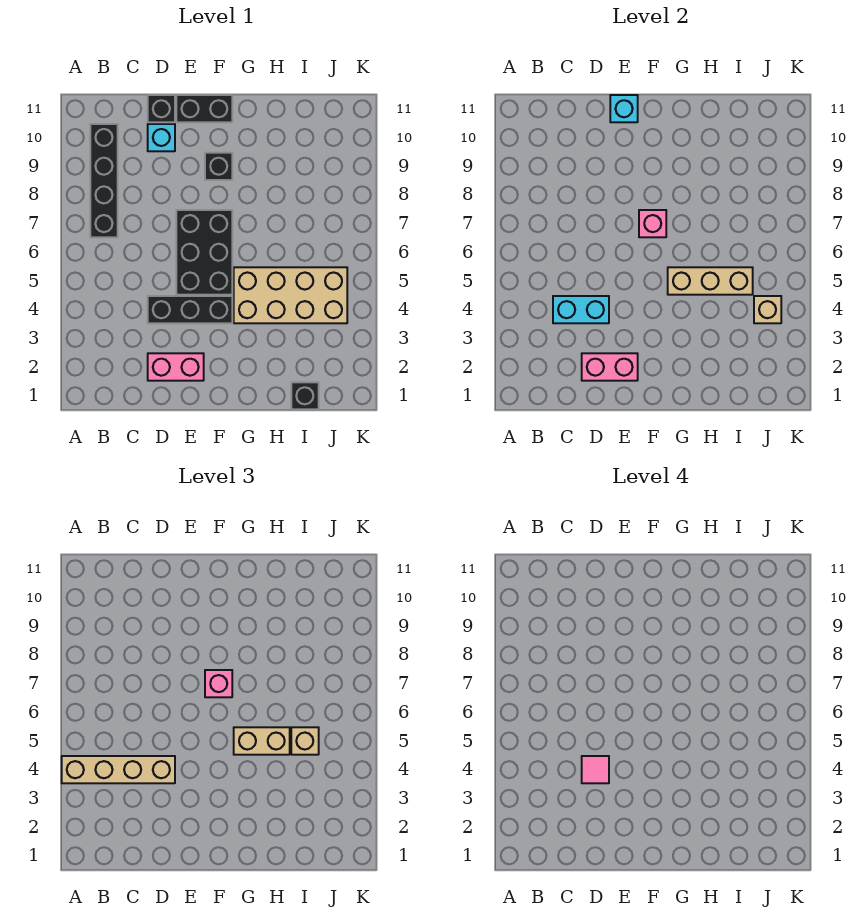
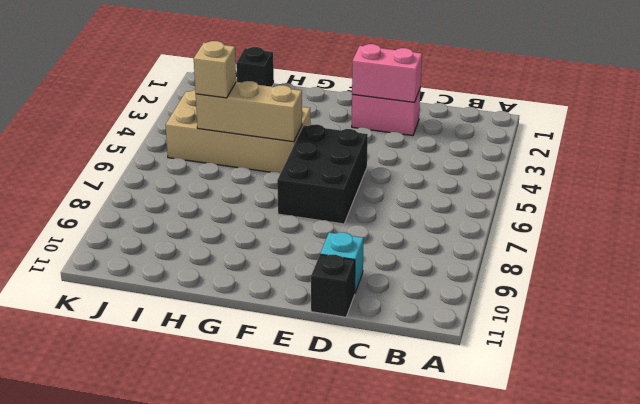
none -> black brick B7:B10 level 1
none -> black brick D4:F4 level 1
none -> black brick E11:F11 level 1

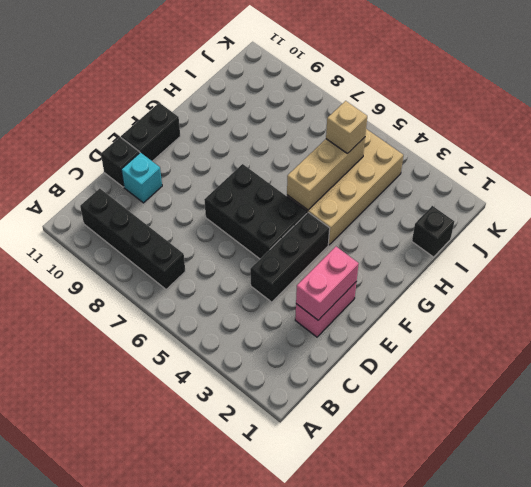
none -> black brick F9 level 1
none -> cyan brick C4:D4 level 2
none -> cyan brick E11 level 2

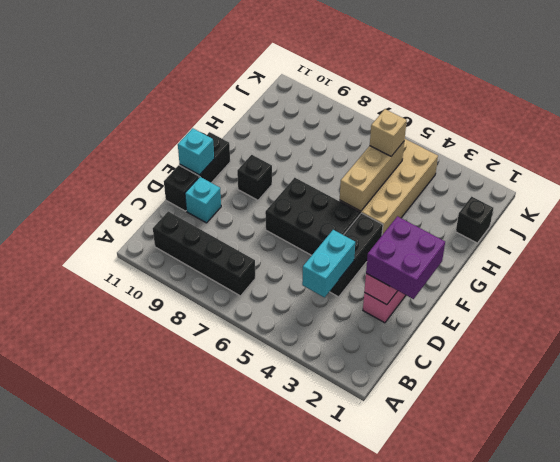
purple brick D1:E2 level 3 -> none
none -> pink brick F7 level 2
none -> tan brick J4 level 2
none -> tan brick A4:D4 level 3

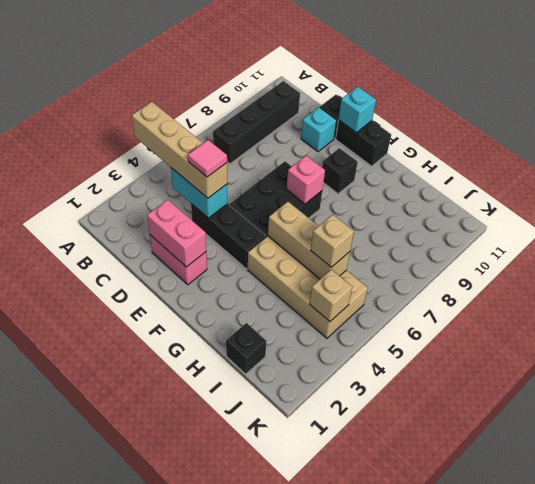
none -> pink brick F7 level 3
none -> tan brick G5:H5 level 3

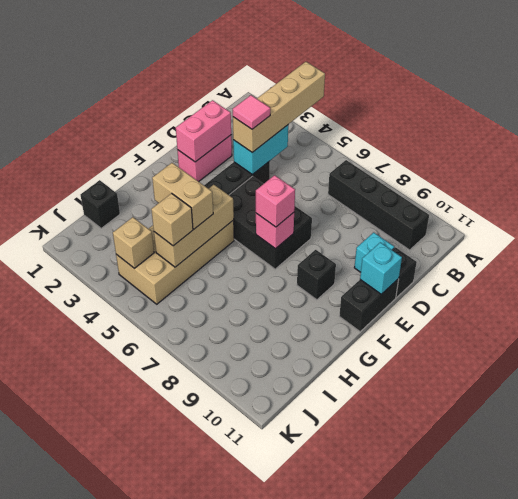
tan brick H4:H5 level 3 -> tan brick G5:H5 level 3

